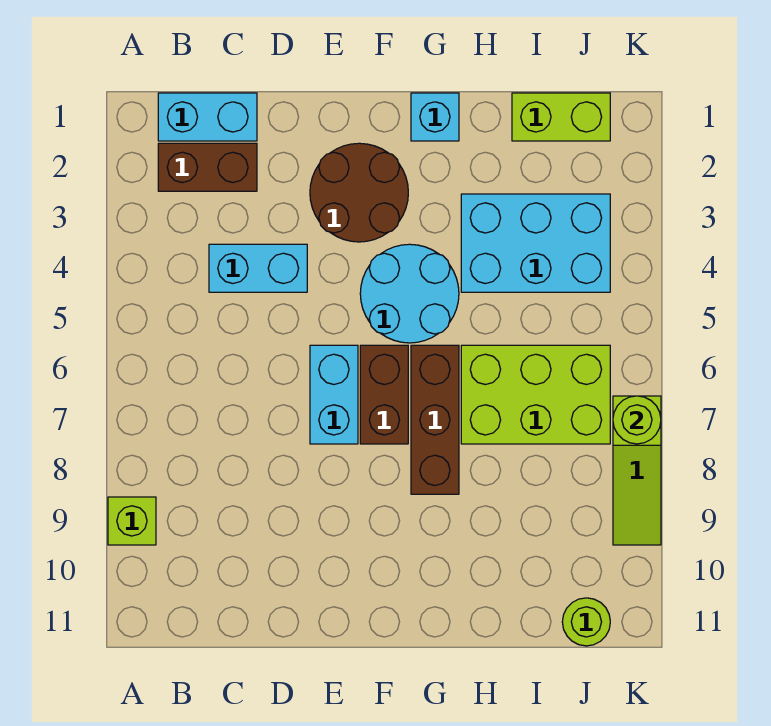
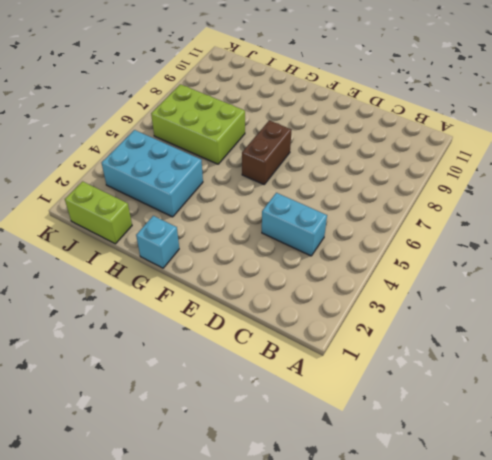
none -> lime brick A9 level 1
none -> cyan brick B1:C1 level 1
none -> brown brick B2:C2 level 1

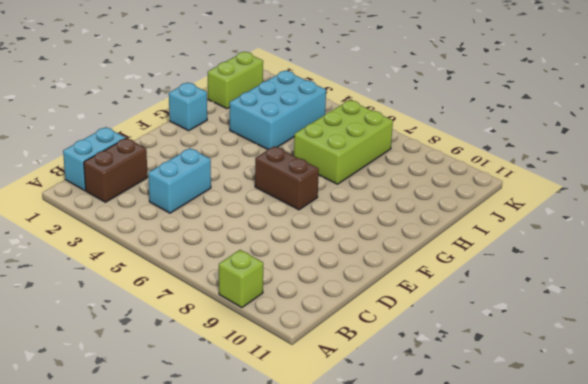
none -> brown round brick E2:F3 level 1
none -> cyan brick E6:E7 level 1
none -> cyan round brick F4:G5 level 1

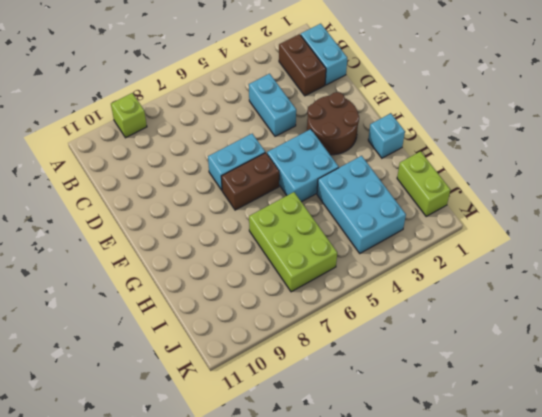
cyan brick F4:G5 level 1 -> cyan round brick F4:G5 level 1
none -> brown brick G6:G8 level 1
none -> lime round brick J11 level 1
none -> lime slope K7:K9 level 1 top 7

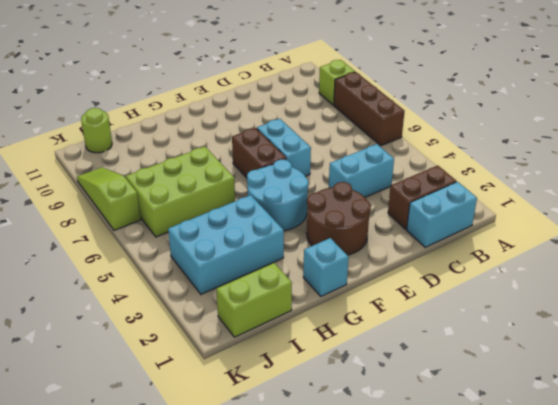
brown brick A6:A8 level 1 -> brown brick G6:G8 level 1
none -> lime round brick K7 level 2

